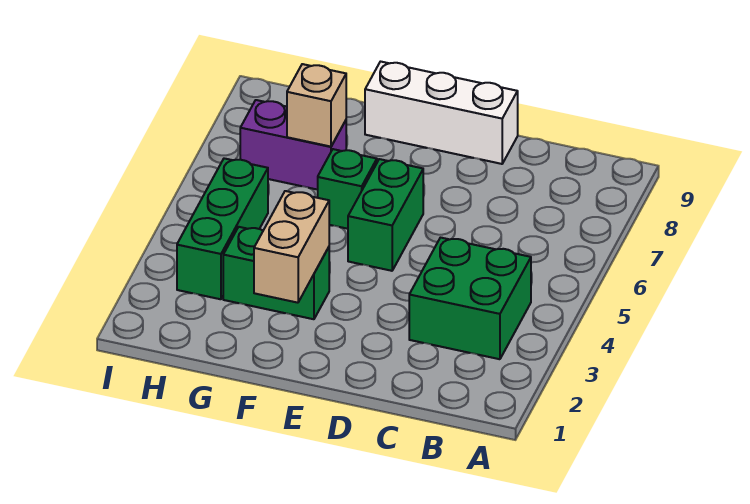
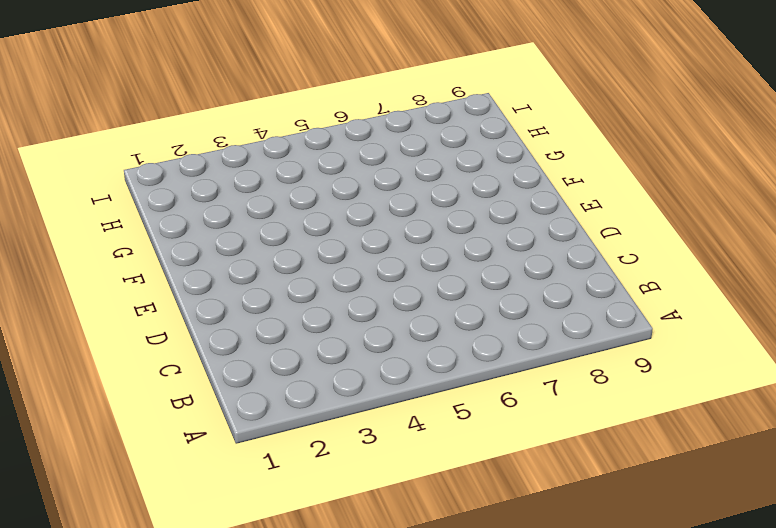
none -> green brick B3:C4 level 1
none -> white brick D9:F9 level 1

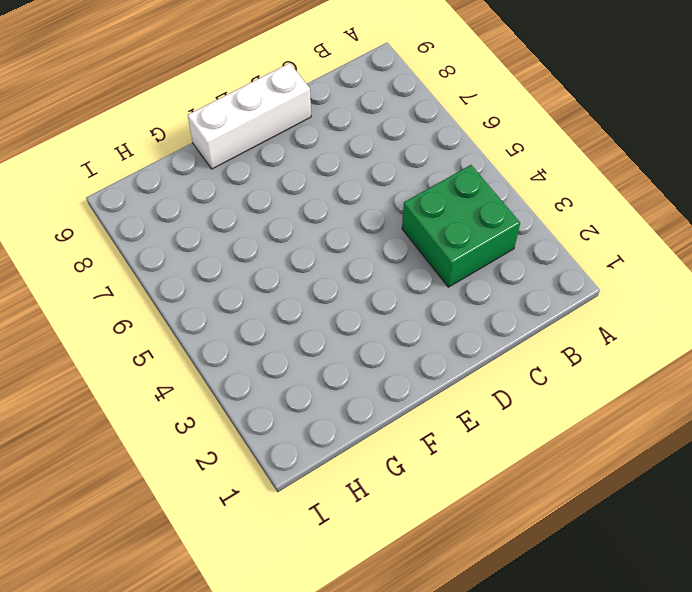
none -> green brick E5:E6 level 1
none -> green brick F3:G3 level 1

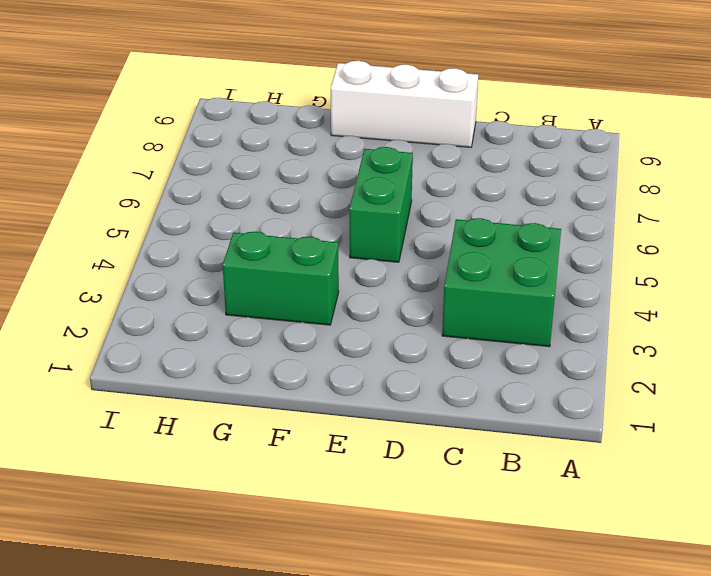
none -> green brick F6 level 1
none -> purple brick G7:H7 level 1

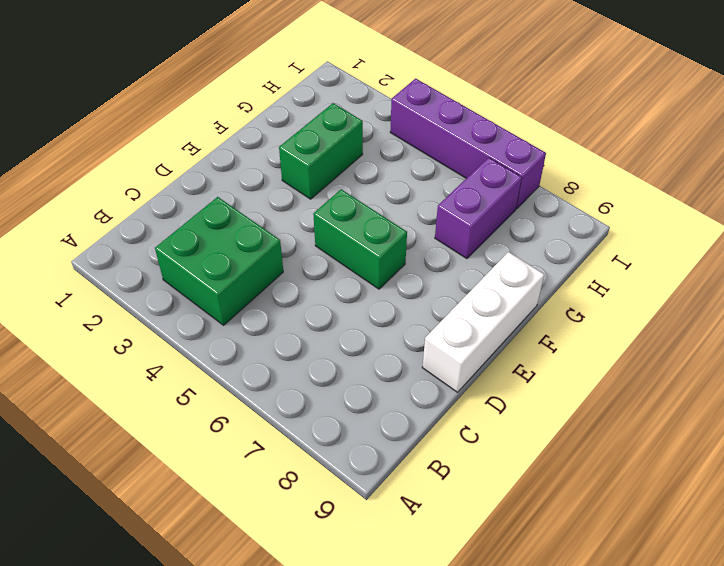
purple brick I4:I7 level 1 -> none
none -> green brick F6 level 1
none -> green brick H3:H5 level 1

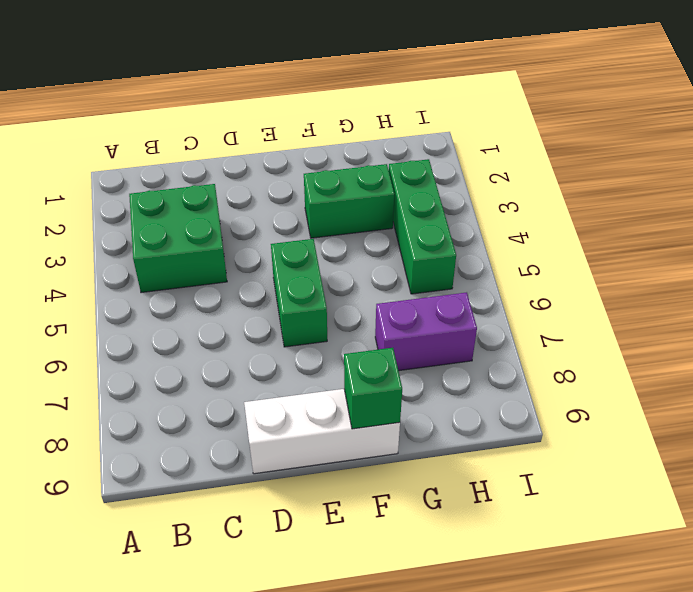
green brick F9 level 2 -> green brick F6 level 1
none -> tan brick F2:F3 level 2
none -> tan brick G7 level 2

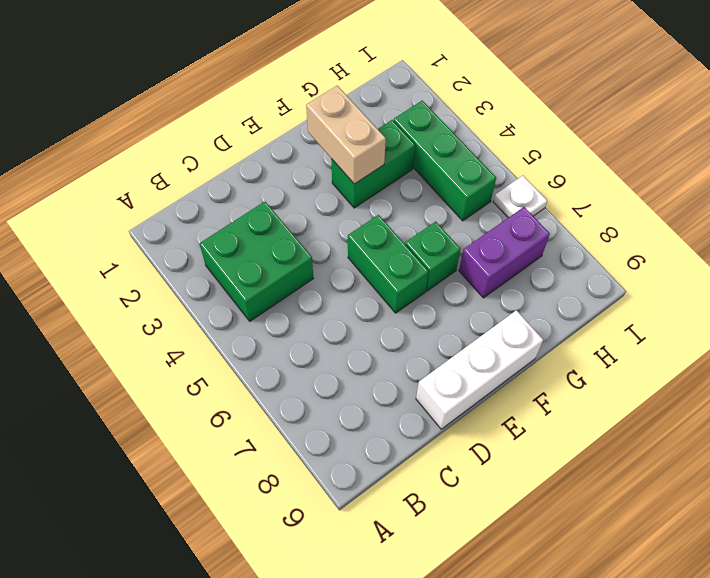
white plate I6 level 1 -> none
none -> tan brick G7 level 2

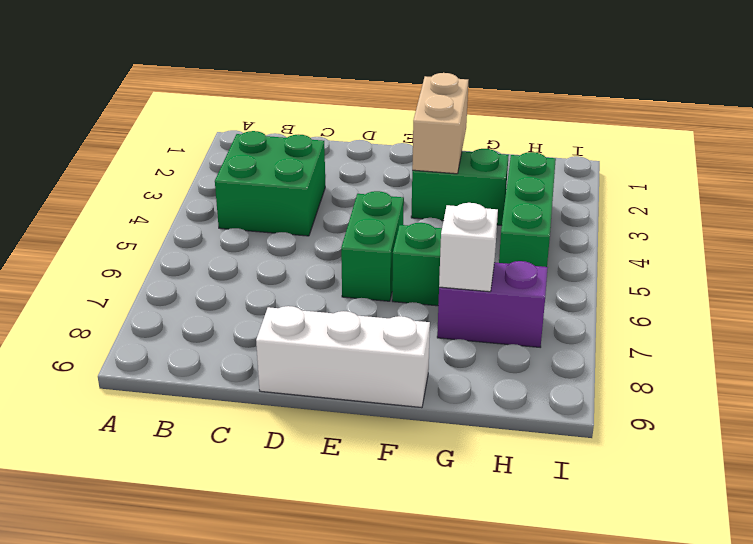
white brick G7 level 2 -> tan brick G7 level 2

